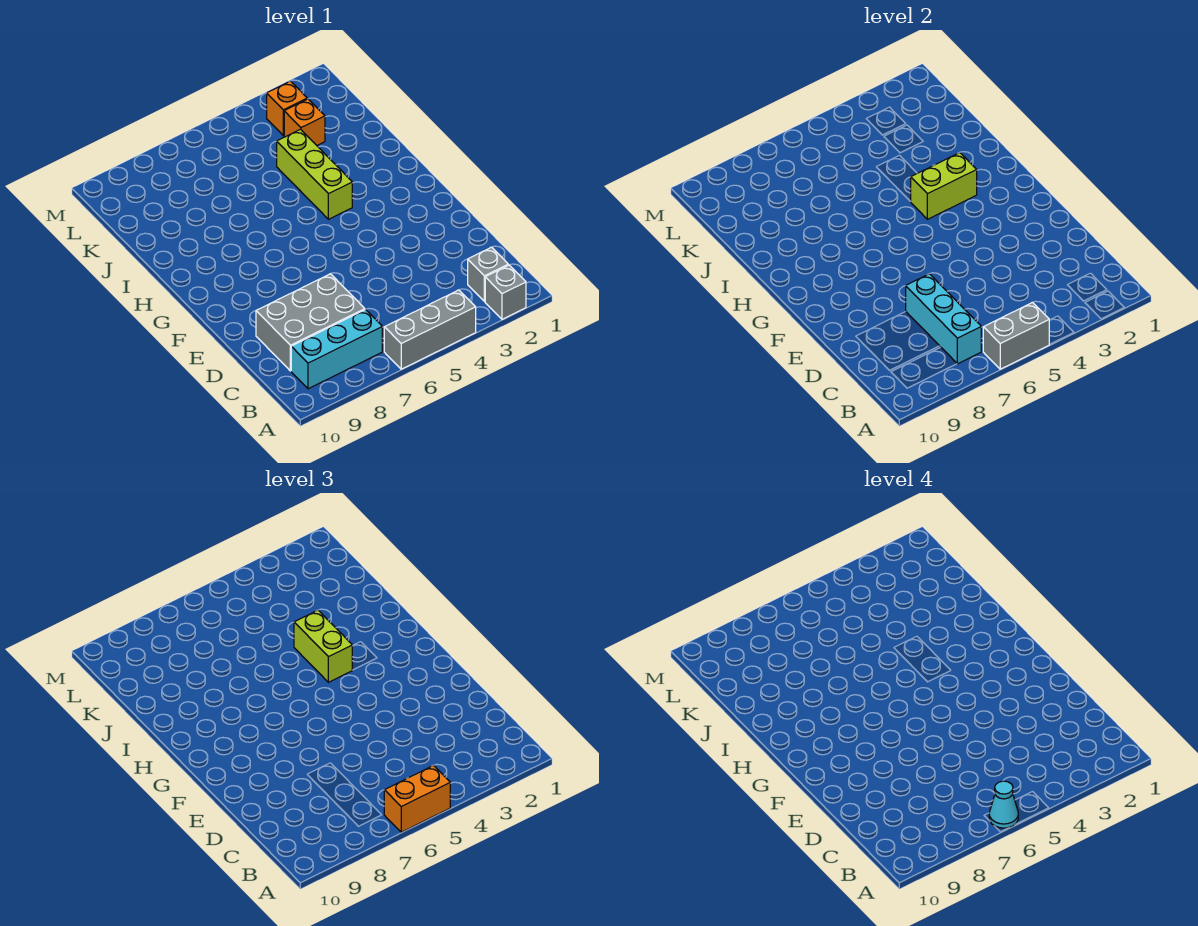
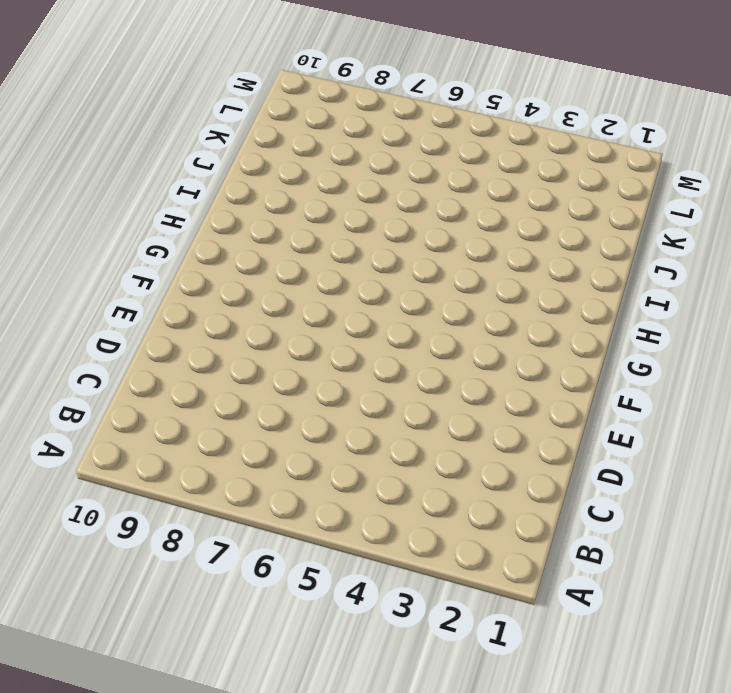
none -> grey brick A2 level 1
none -> grey brick A4:A6 level 1
none -> grey brick B2 level 1

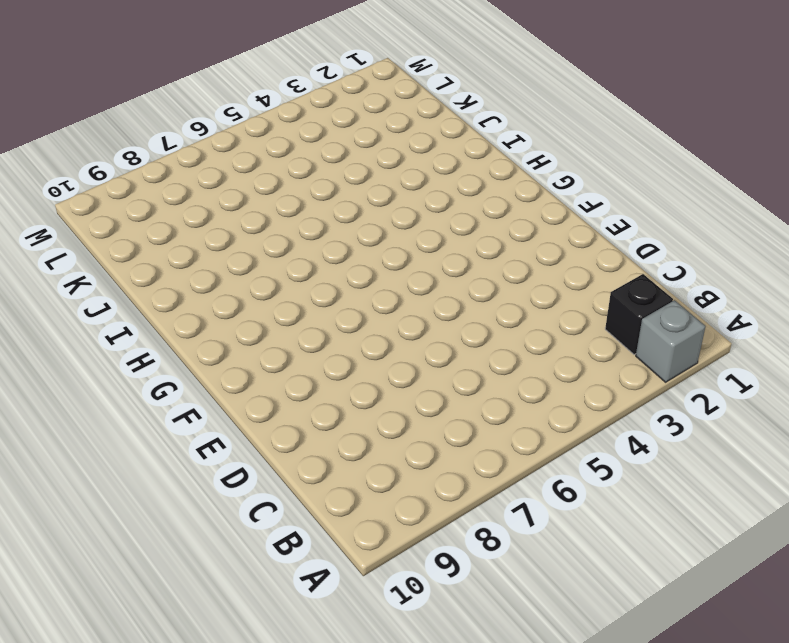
black brick B2 level 1 -> grey brick B2 level 1
none -> grey brick A4:A6 level 1
none -> cyan brick B7:B9 level 1
none -> grey brick C7:D9 level 1

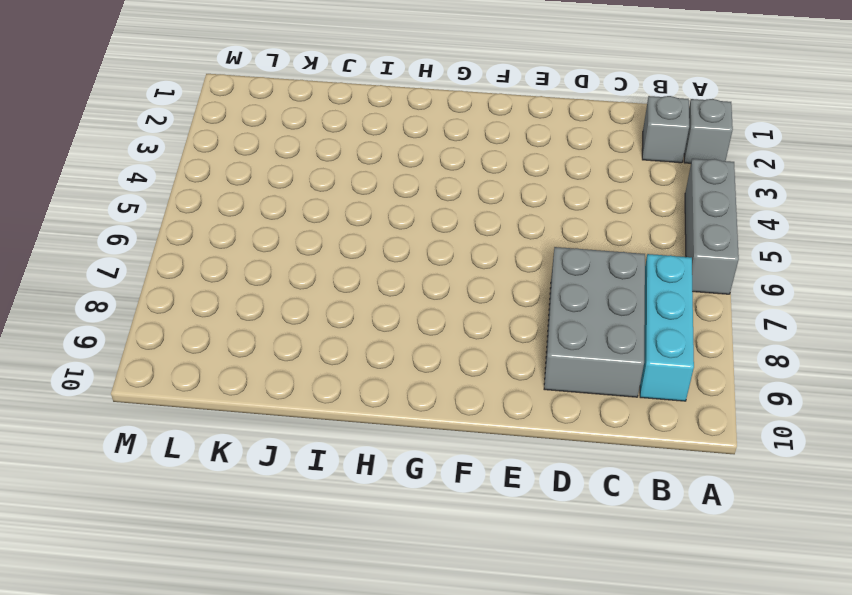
none -> lime brick H4:J4 level 1
none -> orange brick K3 level 1
none -> orange brick L3 level 1

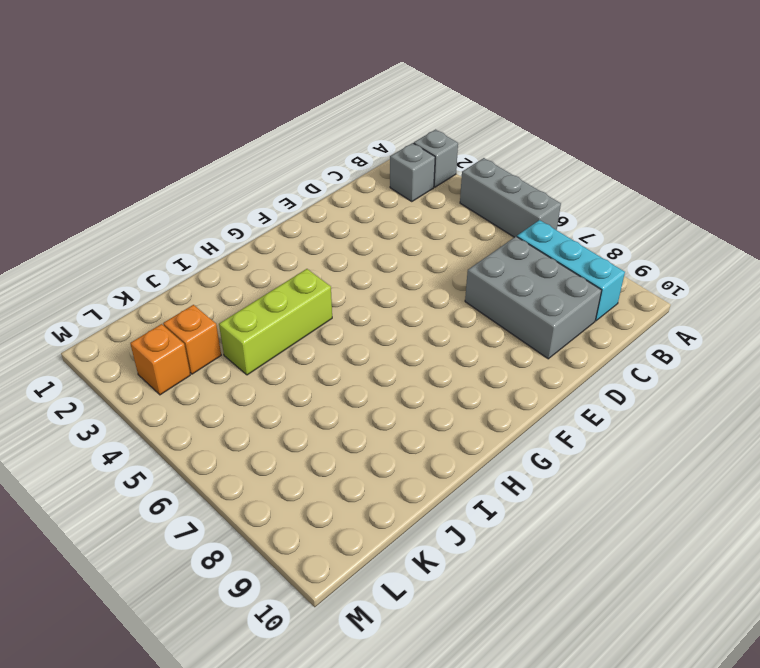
none -> grey brick A5:A6 level 2
none -> cyan brick B7:D7 level 2
none -> lime brick H3:H4 level 2

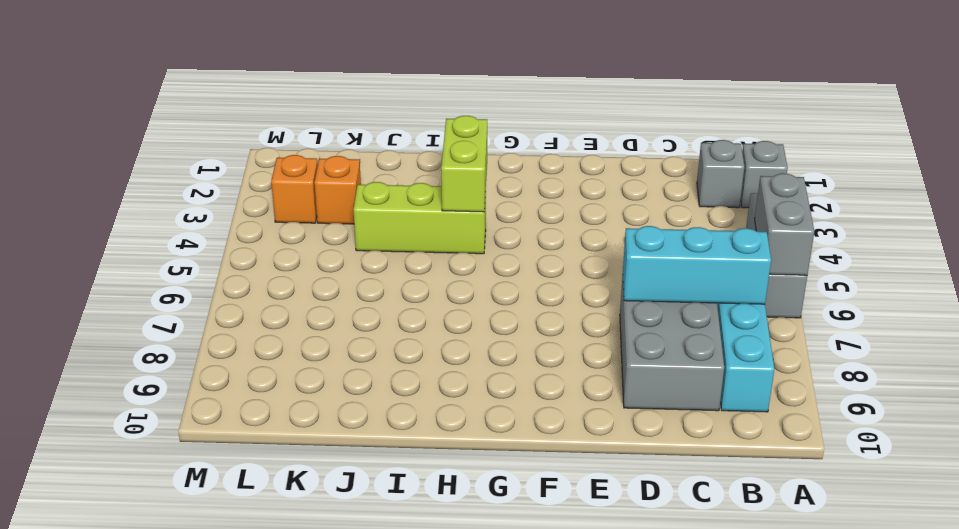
none -> orange brick A5:A6 level 3
none -> lime brick H4:I4 level 3
none -> cyan cone A6 level 4

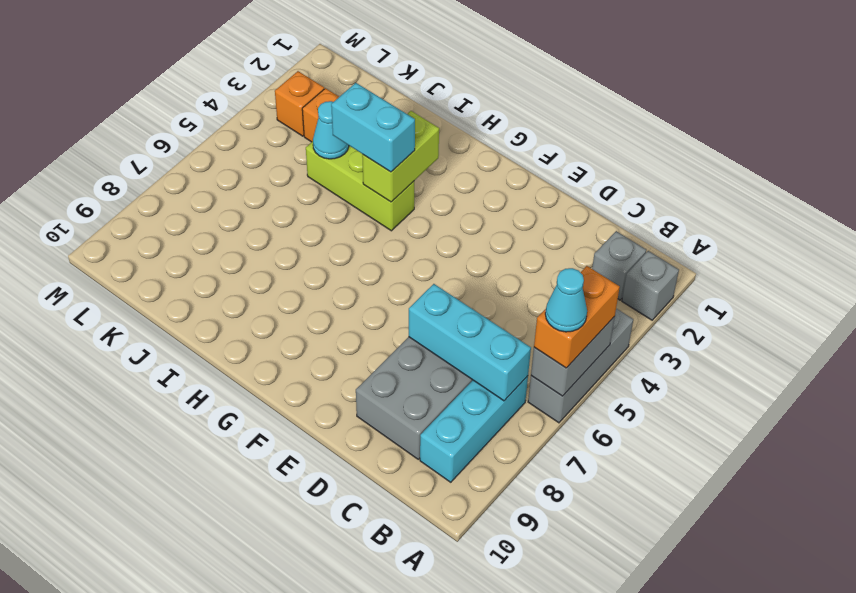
cyan brick H4:I4 level 3 -> lime brick H4:I4 level 3
cyan cone J4 level 2 -> none

